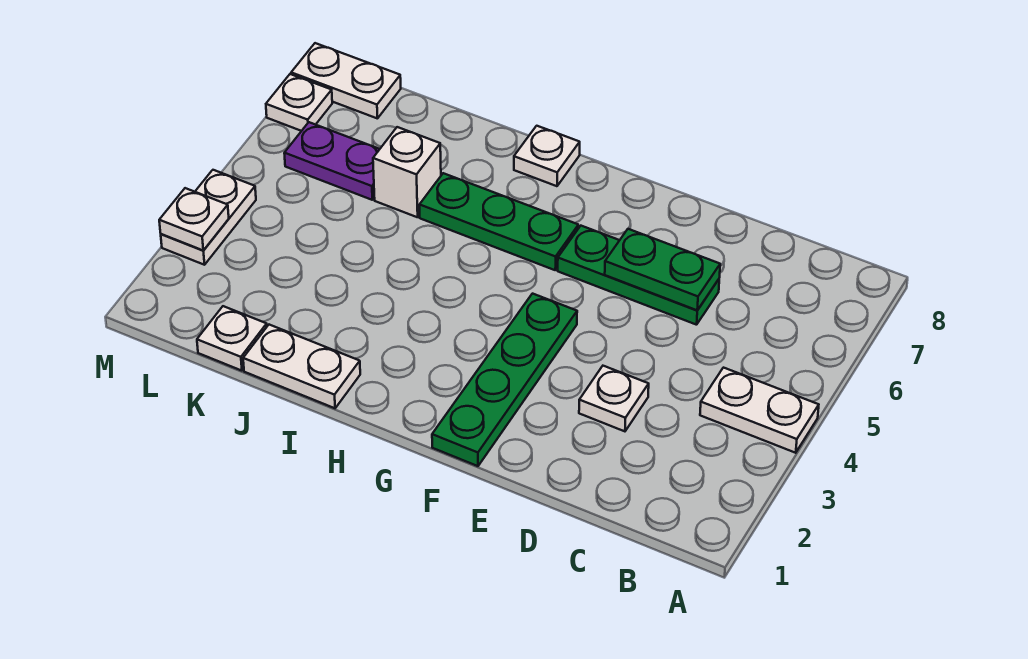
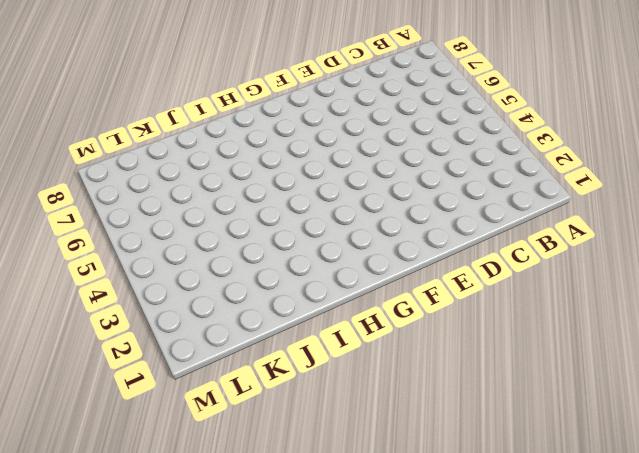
none -> white plate A4:B4 level 1
none -> white plate D3 level 1
none -> green plate D6:F6 level 1

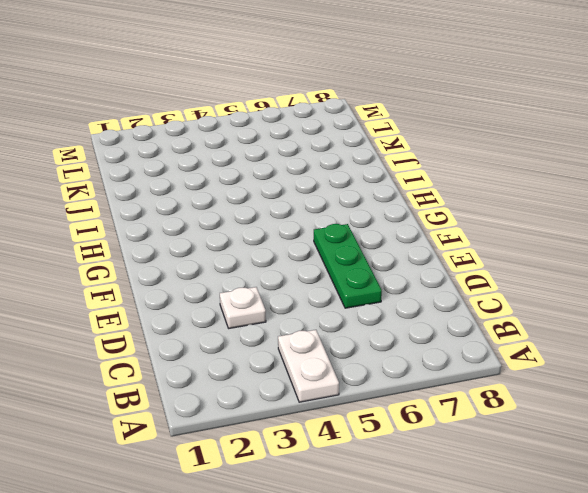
none -> green plate F1:F4 level 1
none -> green plate G6:I6 level 1
none -> white plate H8 level 1

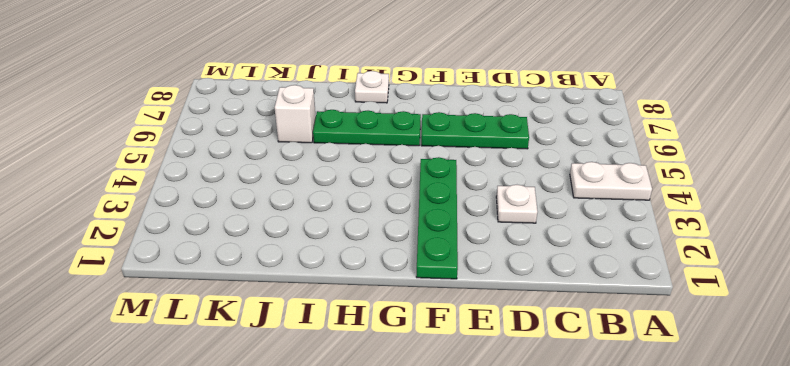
none -> white plate I1:J1 level 1
none -> white plate K1 level 1
none -> purple plate K6:L6 level 1

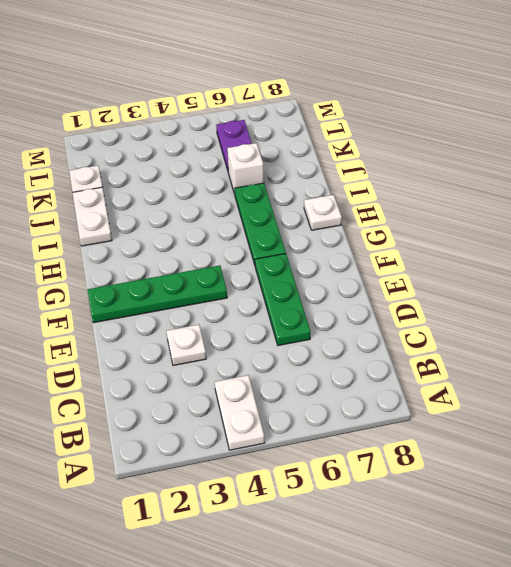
none -> white plate L8:M8 level 1
none -> white plate M3:M4 level 1
none -> white plate M7 level 1

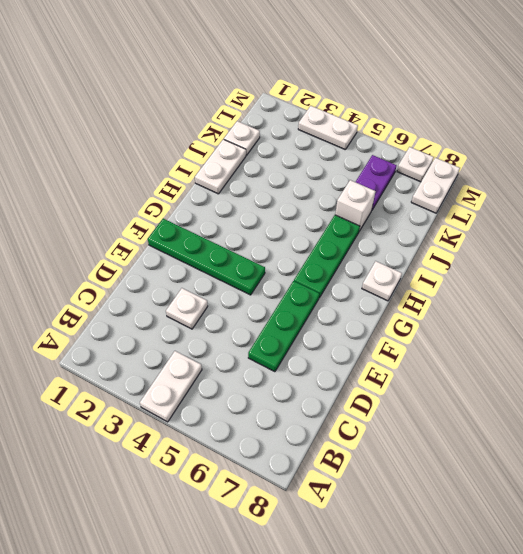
none -> green plate D6:E6 level 2
none -> white plate M3 level 2

